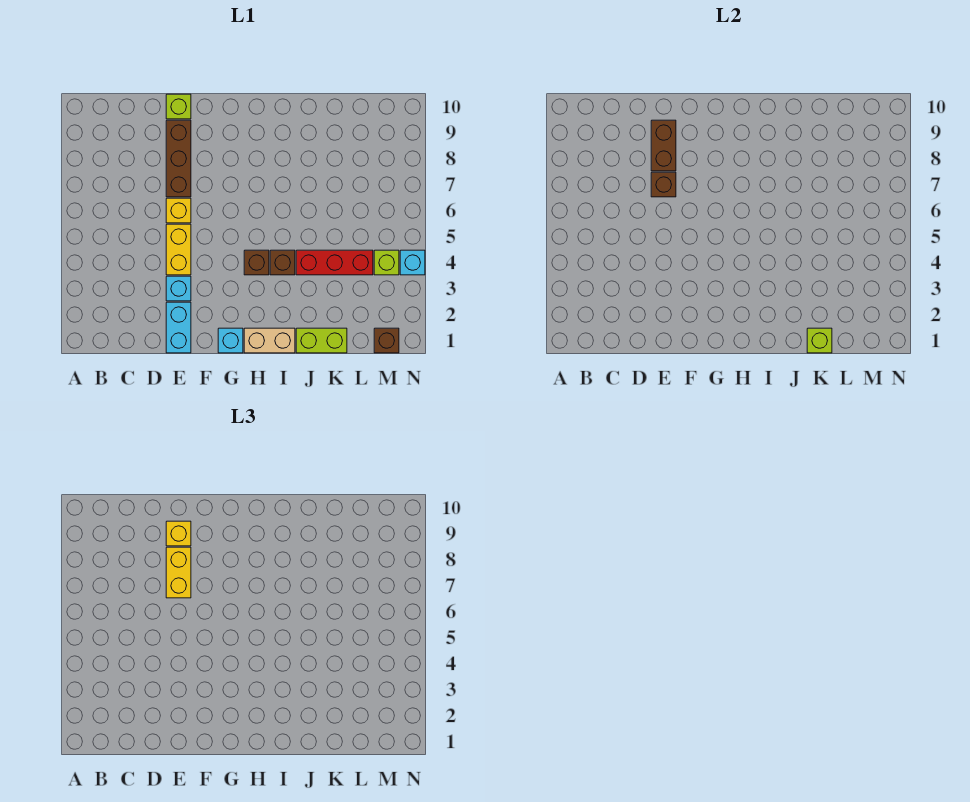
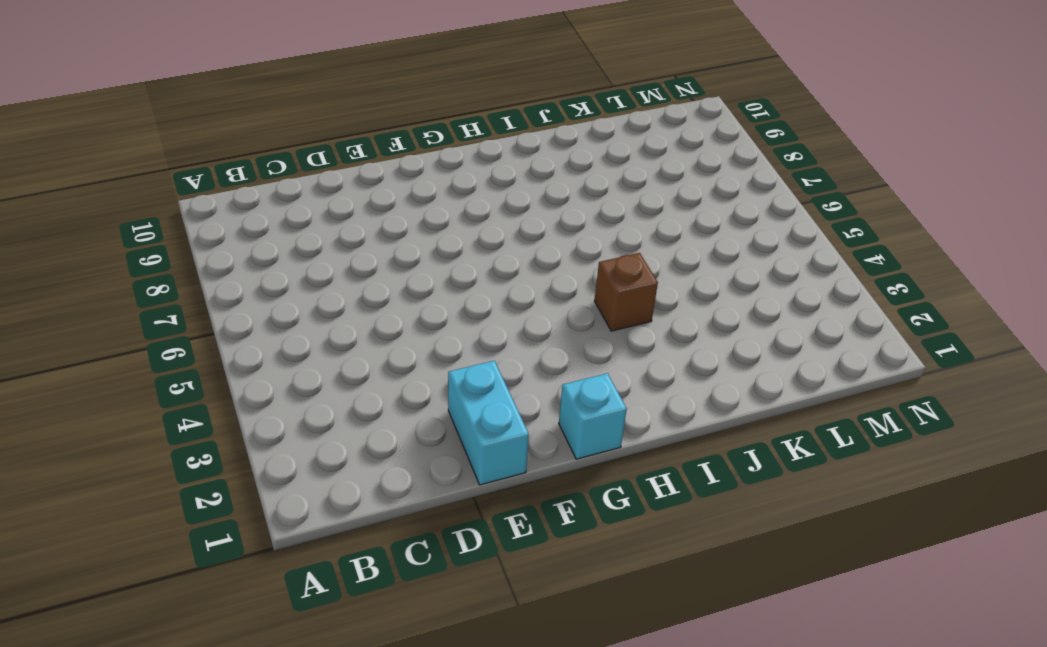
none -> cyan brick E3 level 1
none -> yellow brick E4:E5 level 1
none -> yellow brick E6 level 1

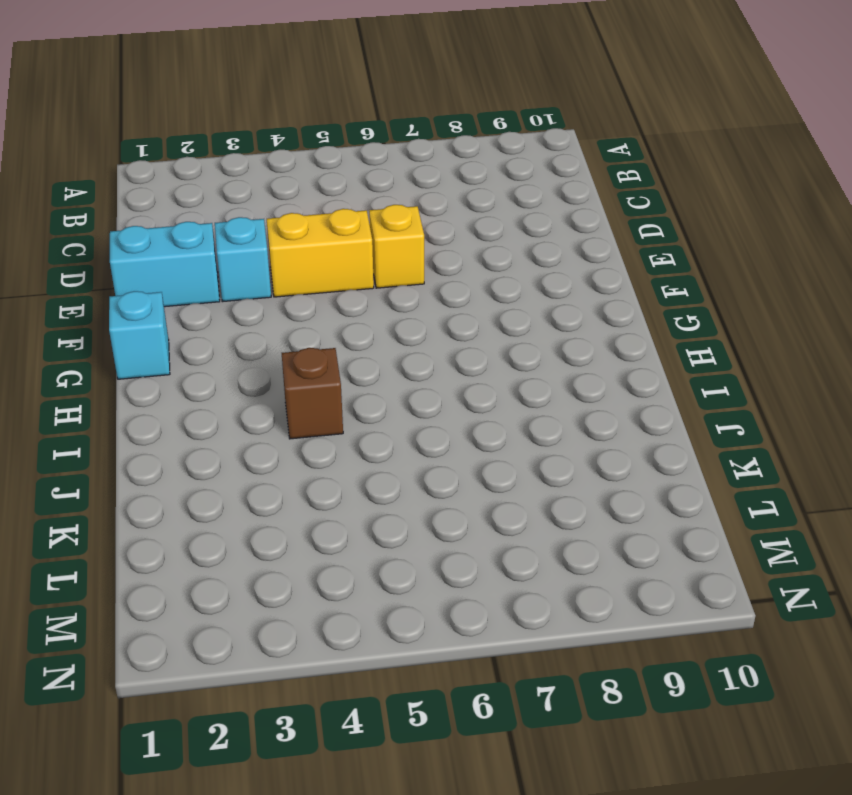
none -> brown brick E7:E9 level 1
none -> lime brick E10 level 1
none -> tan brick H1:I1 level 1

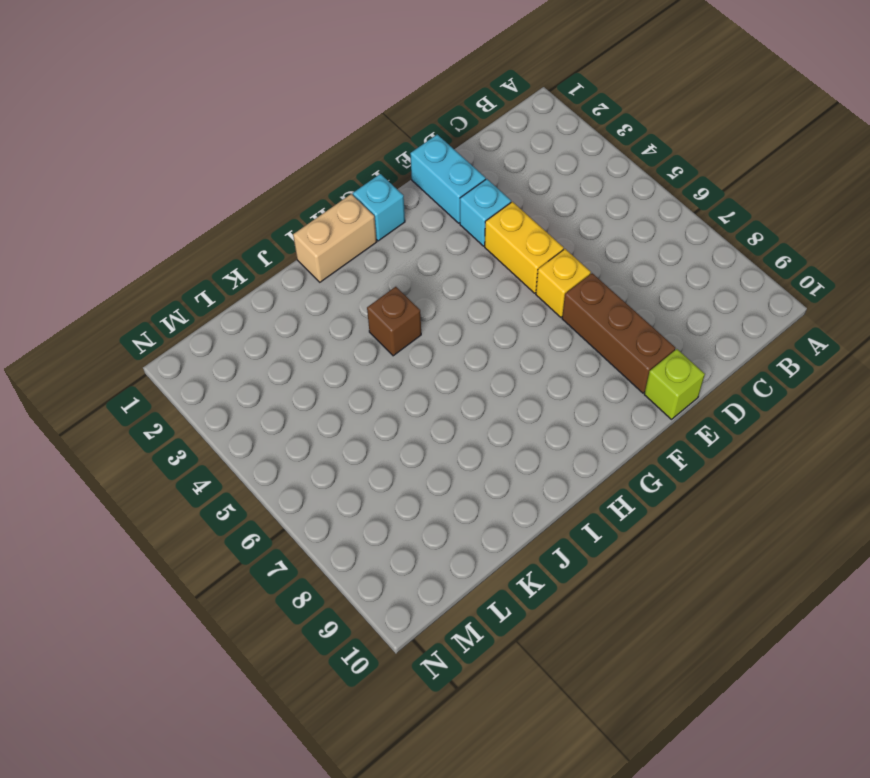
none -> brown brick H4 level 1
none -> lime brick J1:K1 level 1
none -> red brick J4:L4 level 1

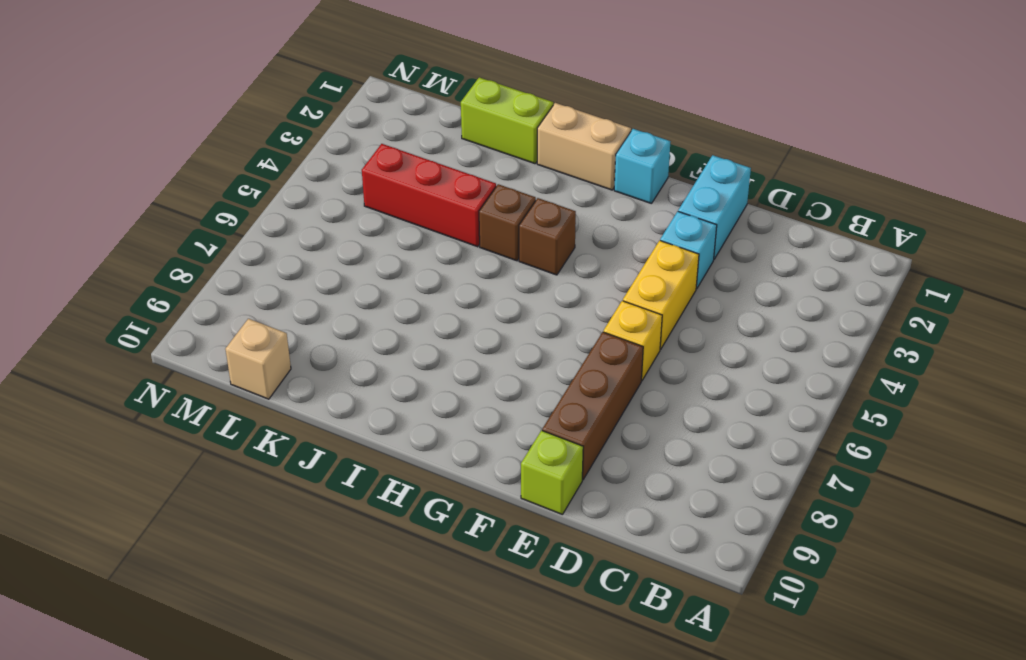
tan brick L10 level 1 -> none
none -> brown brick M1 level 1
none -> lime brick M4 level 1
none -> cyan brick N4 level 1

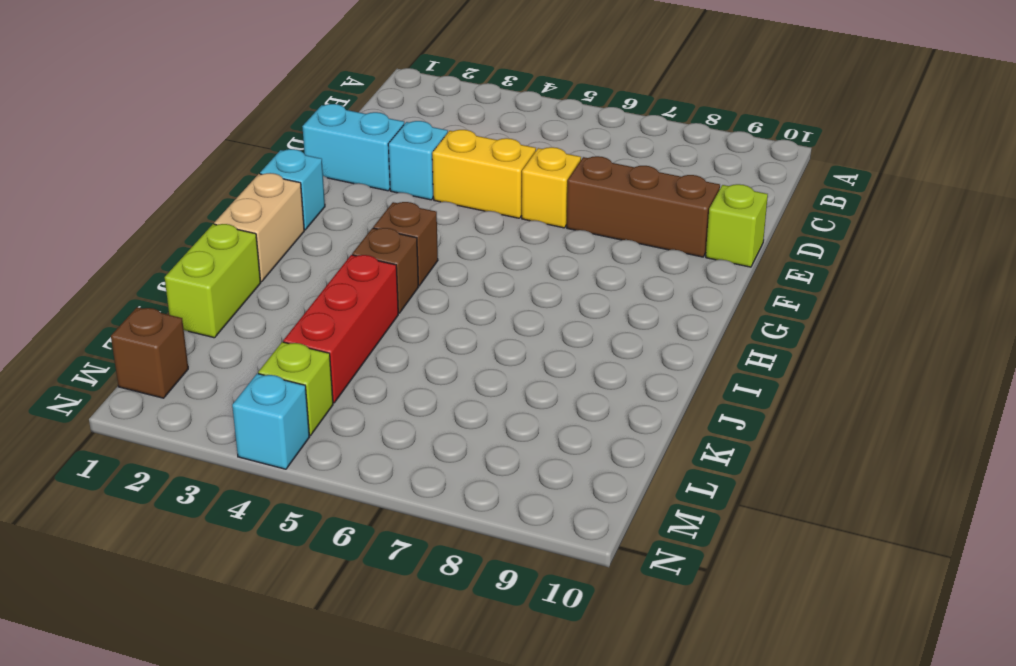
none -> brown brick E7 level 2
none -> brown brick E8:E9 level 2
none -> lime brick K1 level 2

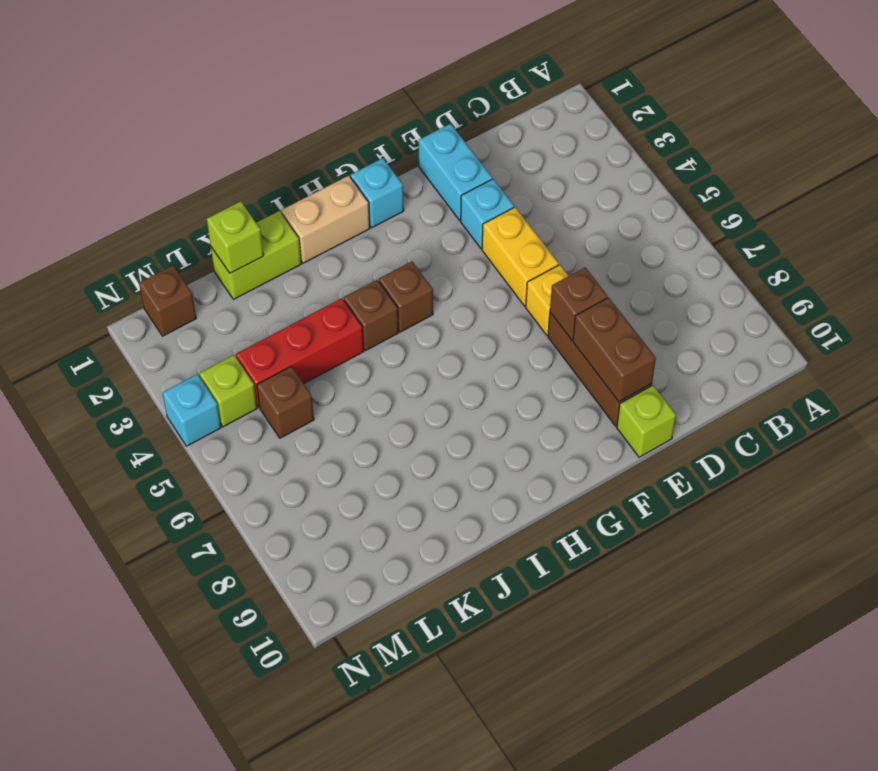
brown brick L5 level 1 -> none
none -> yellow brick E7:E8 level 3
none -> yellow brick E9 level 3

